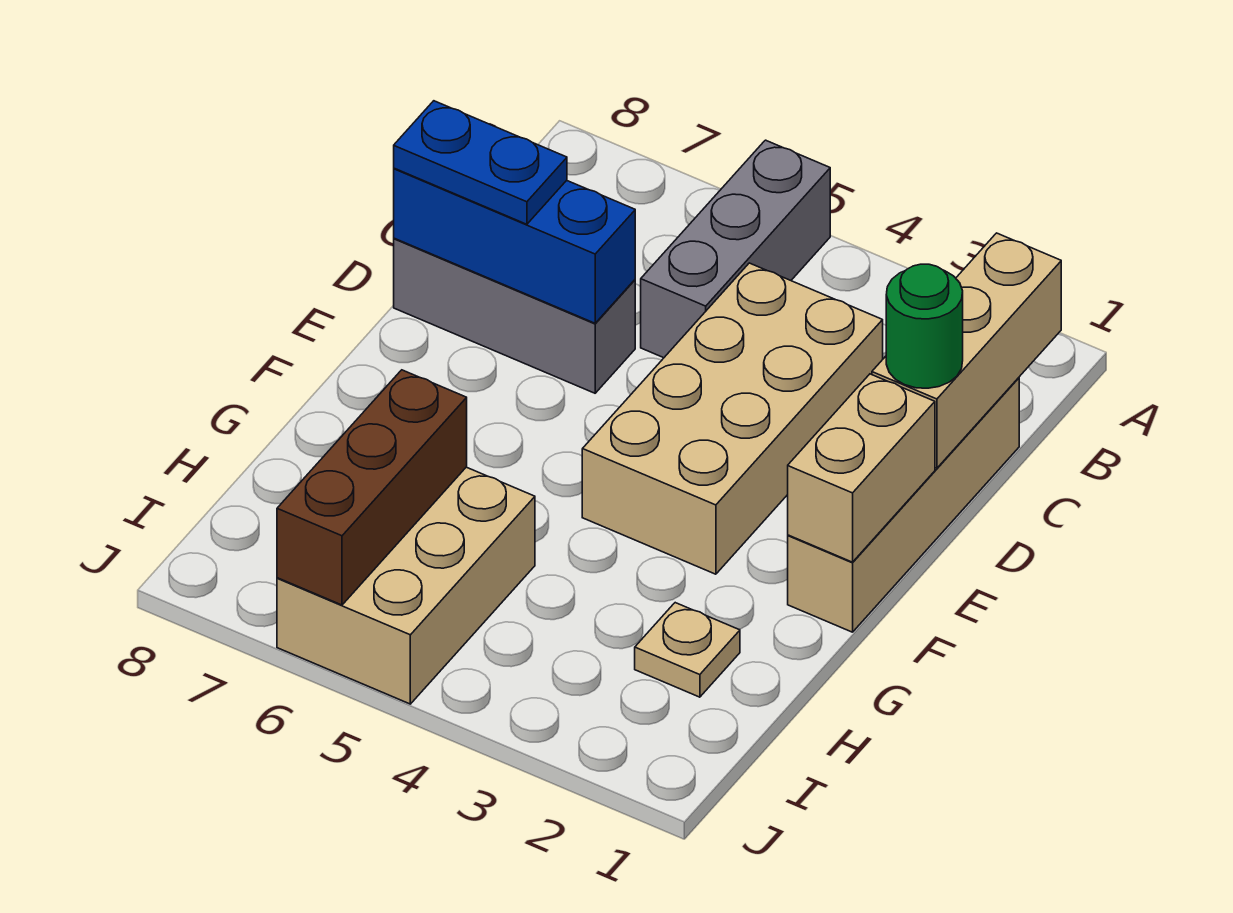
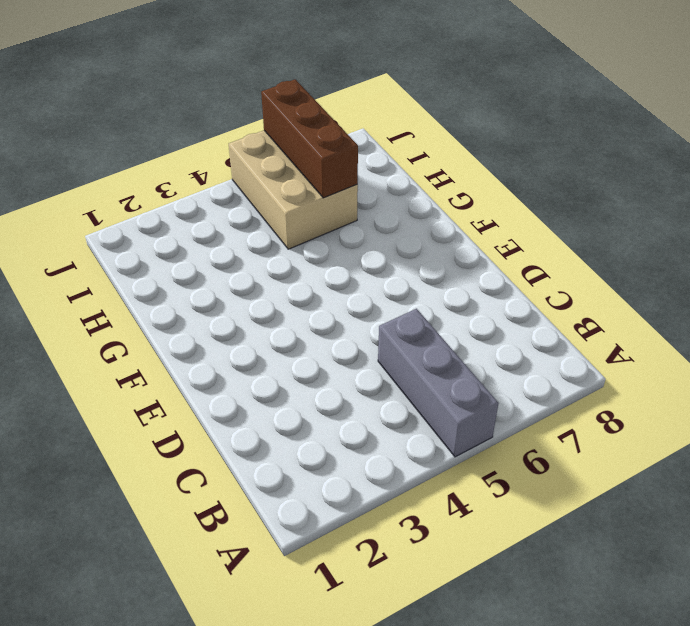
none -> tan brick C1:F1 level 1
none -> tan brick C3:F4 level 1
none -> grey brick D6:D8 level 1

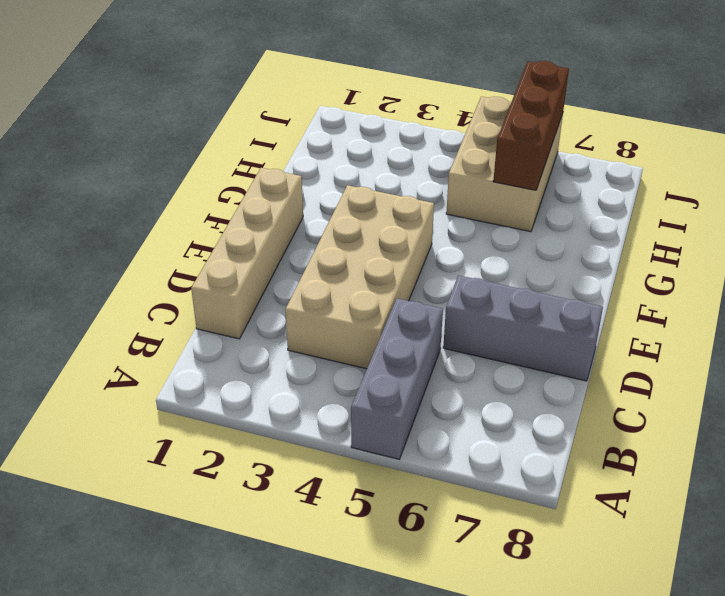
none -> tan plate H2 level 1
none -> tan brick B1:D1 level 2
none -> blue brick D6:D8 level 2

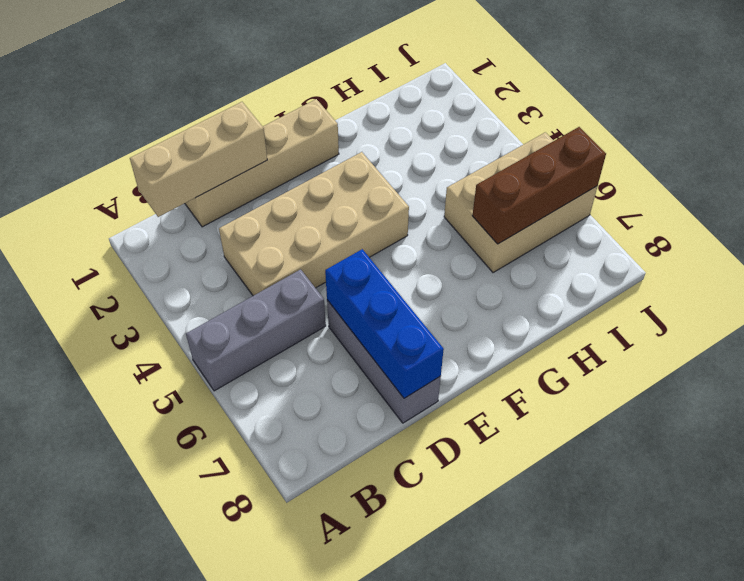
none -> tan plate H2 level 1
none -> tan brick E1:F1 level 2
none -> green round brick D1 level 3

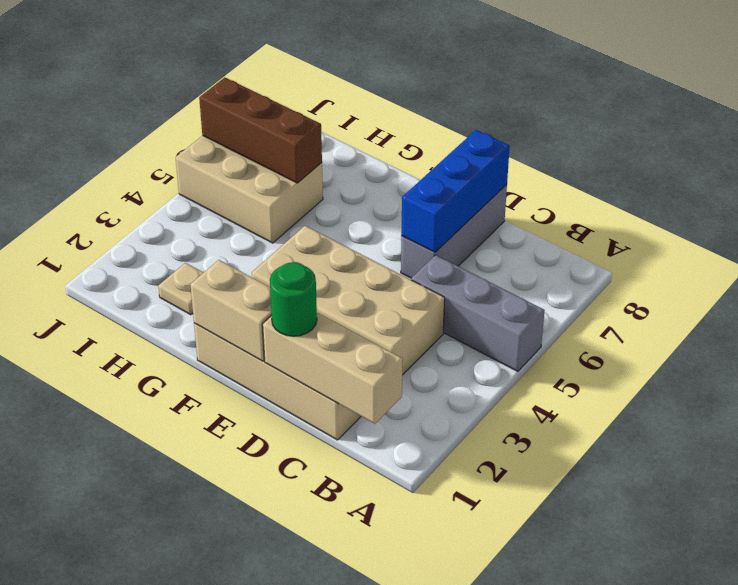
none -> blue plate D7:D8 level 3

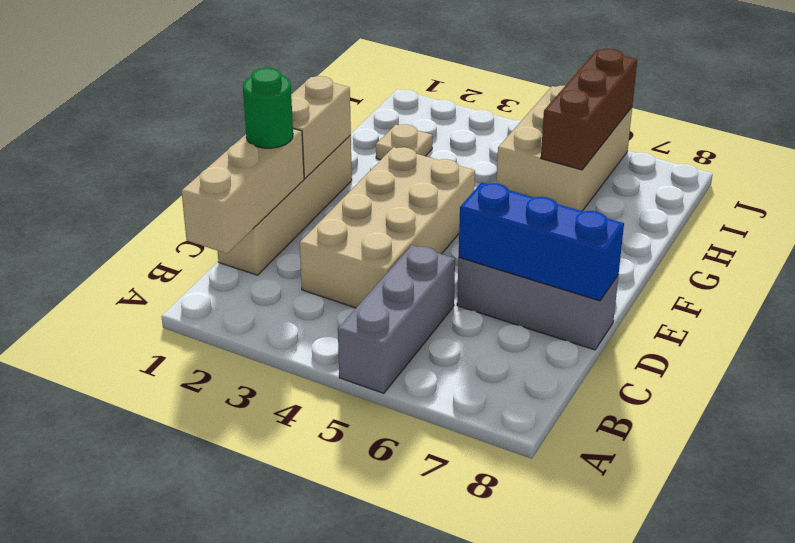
none -> blue plate D7:D8 level 3

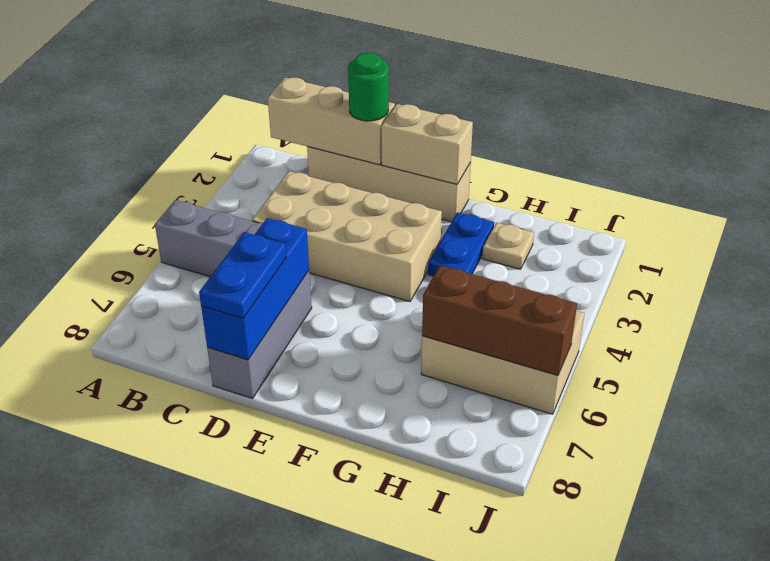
blue plate G2:G3 level 1 -> none

